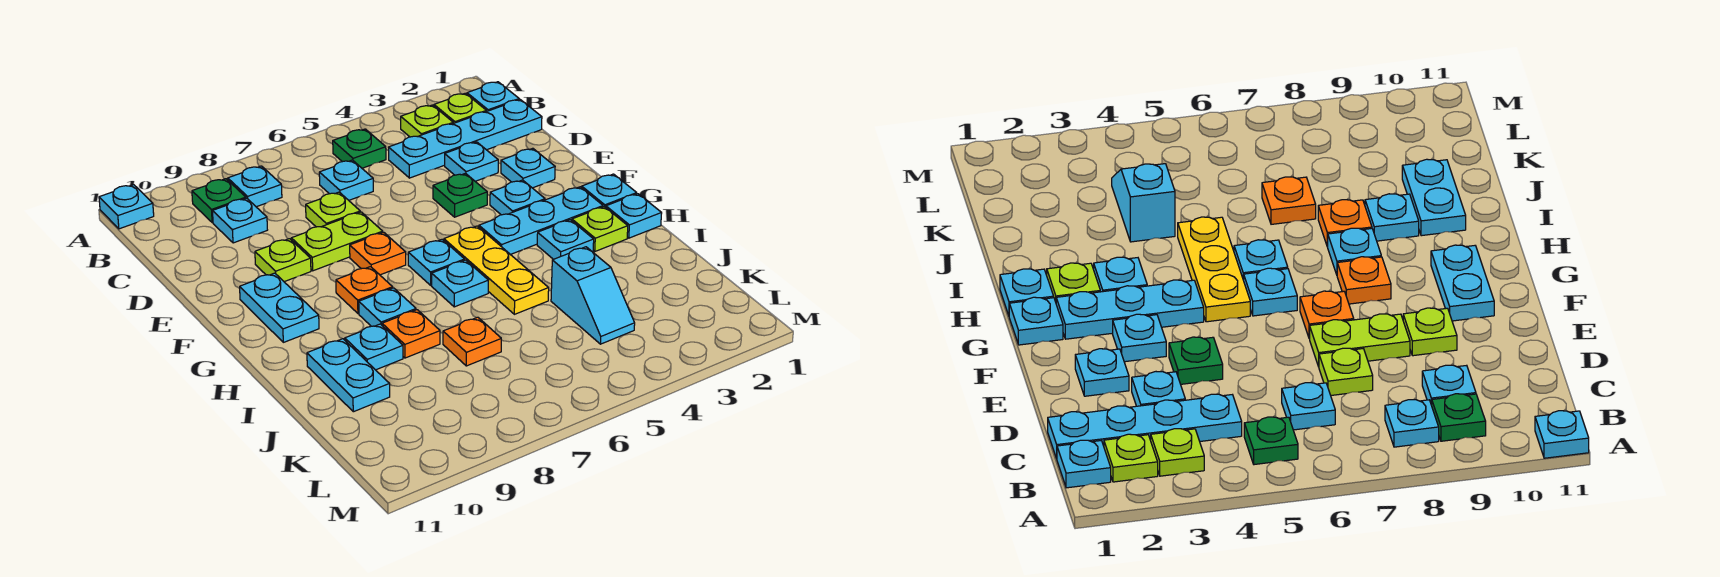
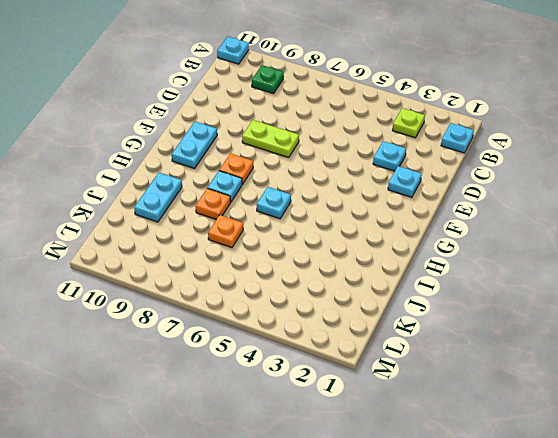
none -> lime plate B2 level 1
none -> green plate B5 level 1
none -> cyan plate B8 level 1
none -> cyan plate C1:C4 level 1

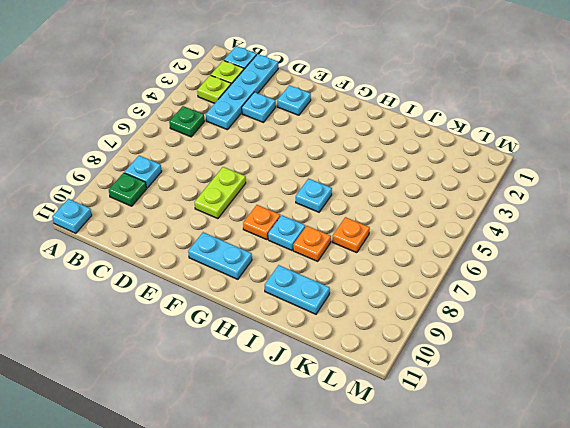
none -> cyan plate C6 level 1
none -> cyan plate C9 level 1
none -> lime plate D7 level 1
none -> green plate E4 level 1

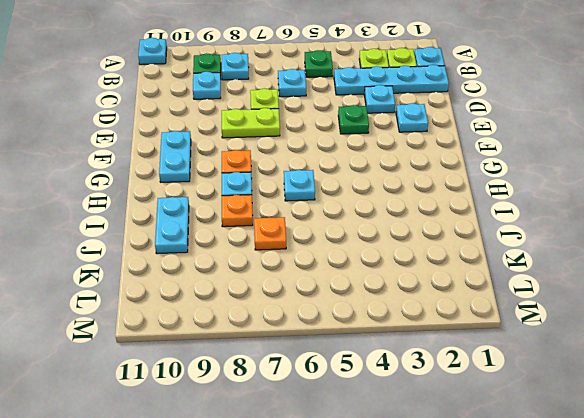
none -> lime plate E9 level 1
none -> cyan plate F3 level 1
none -> orange plate F7 level 1
none -> cyan plate G1 level 1

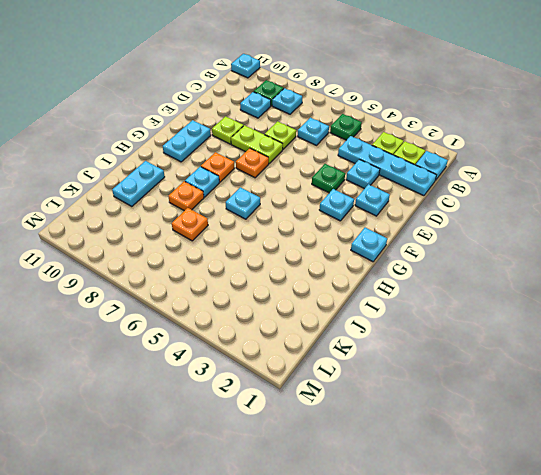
none -> cyan plate G2:G4 level 1
none -> yellow plate G5:I5 level 1
none -> cyan plate G6 level 1
none -> cyan plate H1 level 1

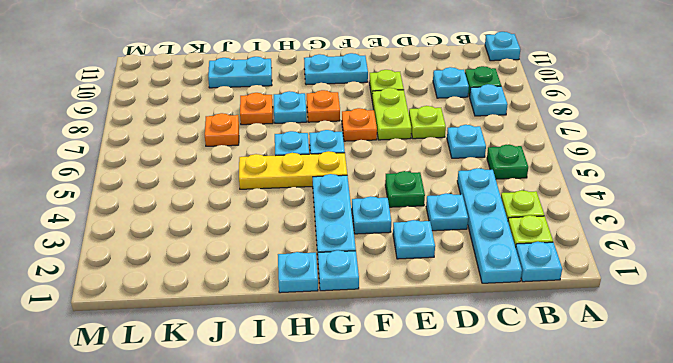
none -> lime plate H2 level 1
none -> cyan plate H3 level 1
none -> cyan plate I9 level 1
none -> cyan slope J4:K4 level 1 top J

